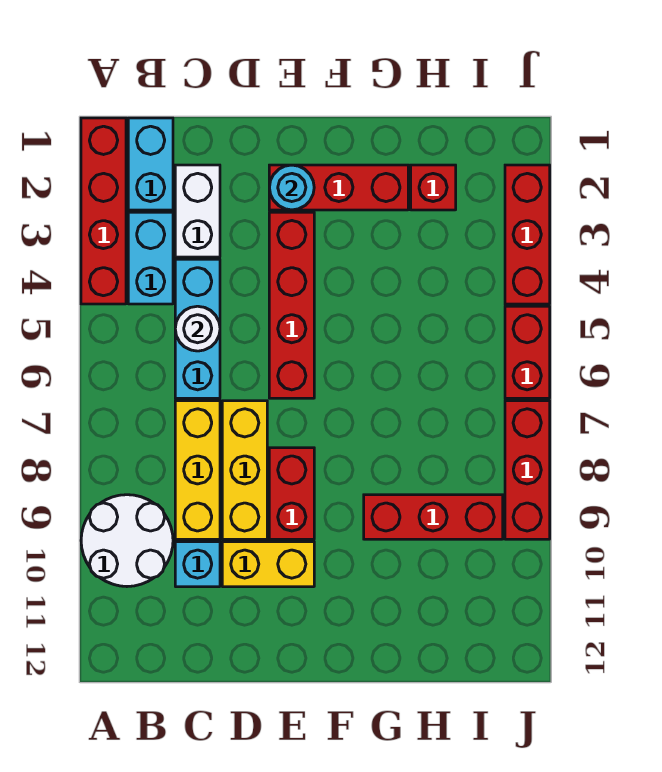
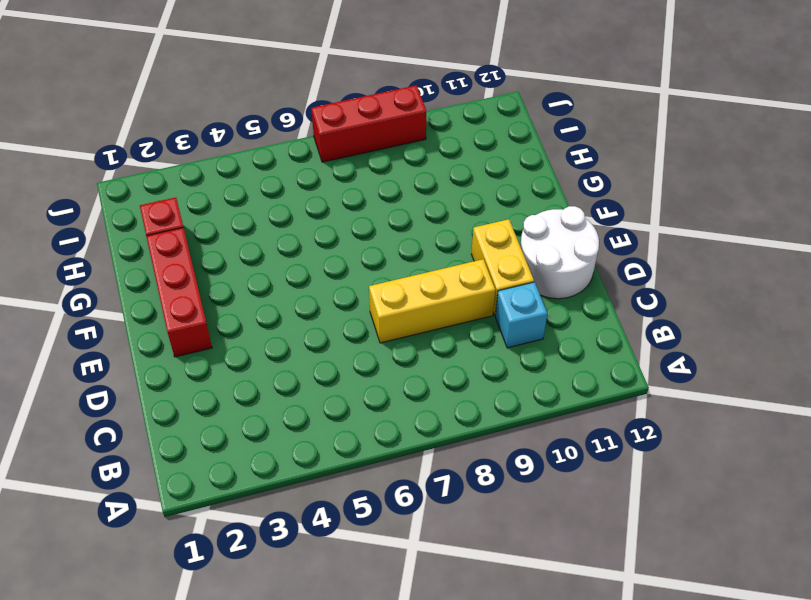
white round brick D11:E12 level 1 -> white round brick A9:B10 level 1
none -> red brick A1:A4 level 1
none -> cyan brick B1:B2 level 1
none -> cyan brick B3:B4 level 1

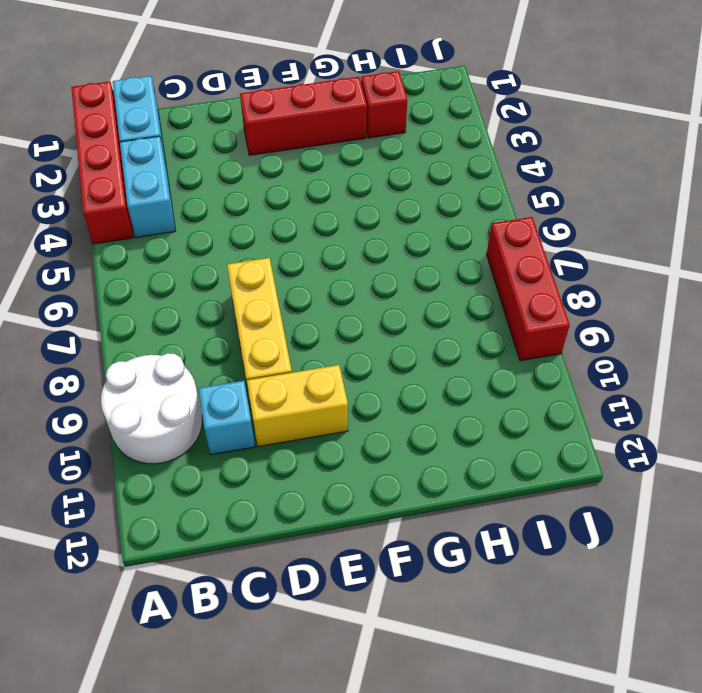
none -> white brick C2:C3 level 1
none -> cyan brick C4:C6 level 1
none -> yellow brick C7:C9 level 1

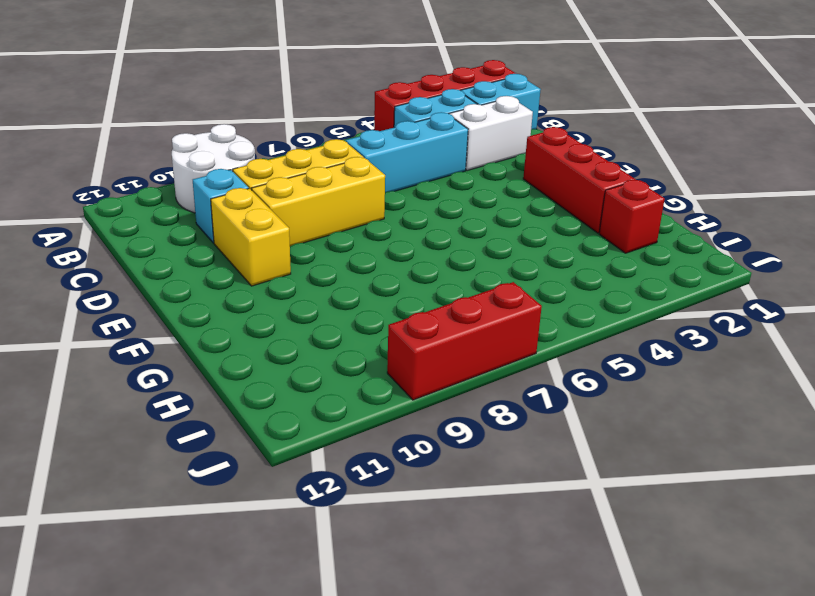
none -> red brick E3:E6 level 1
none -> red brick E8:E9 level 1
none -> red brick G9:I9 level 1

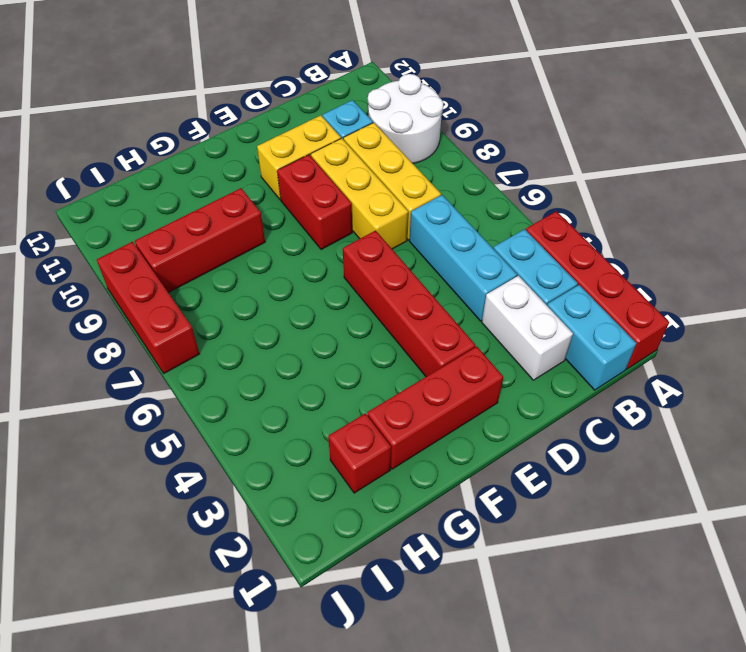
none -> red brick J2:J4 level 1
none -> red brick J5:J6 level 1
none -> white round brick C5 level 2

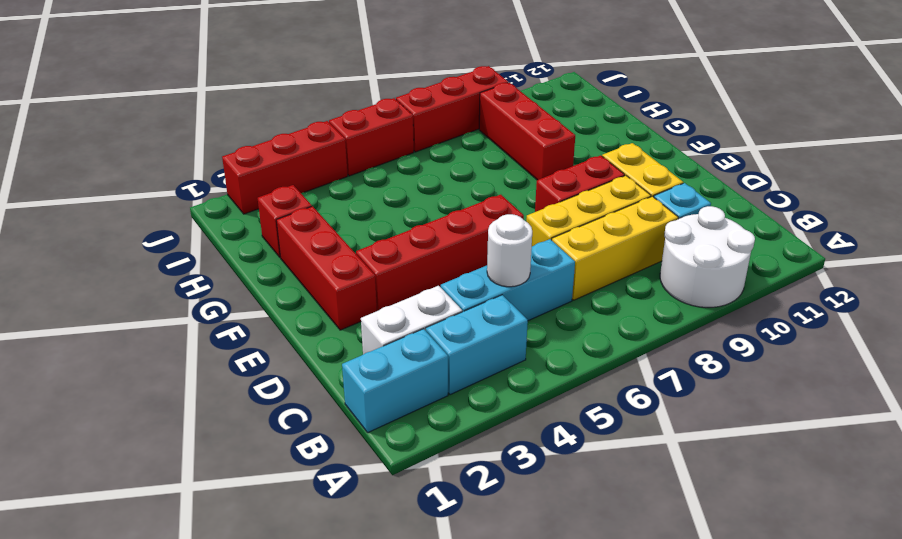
none -> red brick A1:A4 level 1
none -> cyan round brick E2 level 2

